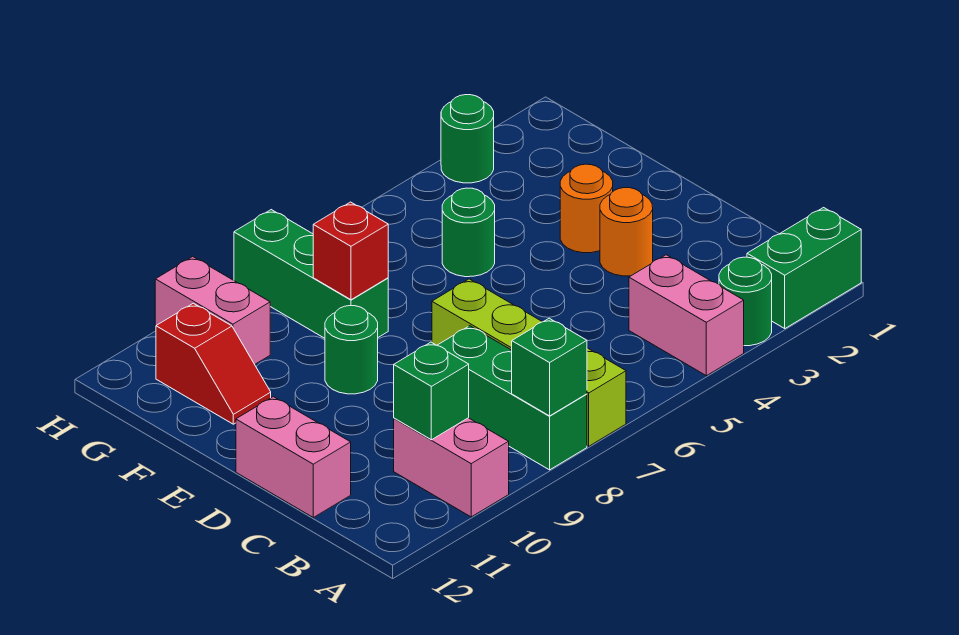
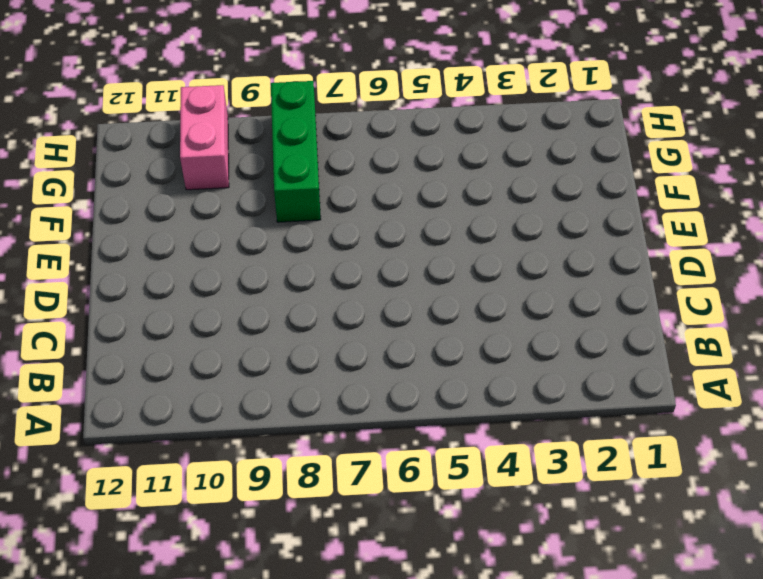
none -> green brick A1:A2 level 1
none -> green round brick A3 level 1
none -> pink brick A4:B4 level 1

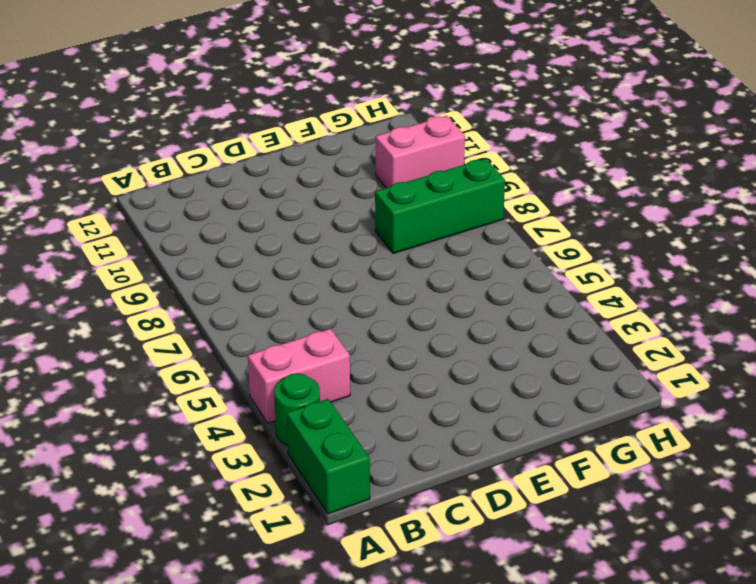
none -> lime brick A7:D7 level 1
none -> green brick A8:C8 level 1
none -> pink brick A10:B10 level 1

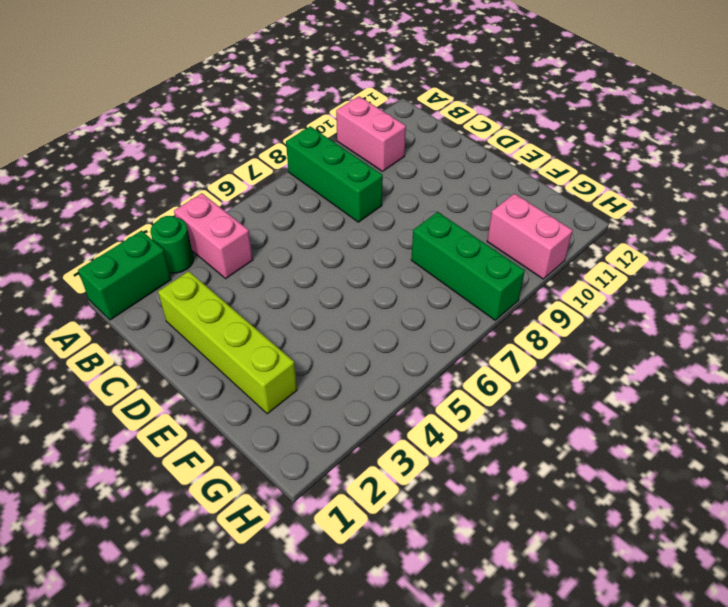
lime brick C2:F2 level 1 -> lime brick A7:D7 level 1
none -> pink brick C12:D12 level 1
none -> orange round brick D3 level 1
none -> orange round brick E3 level 1

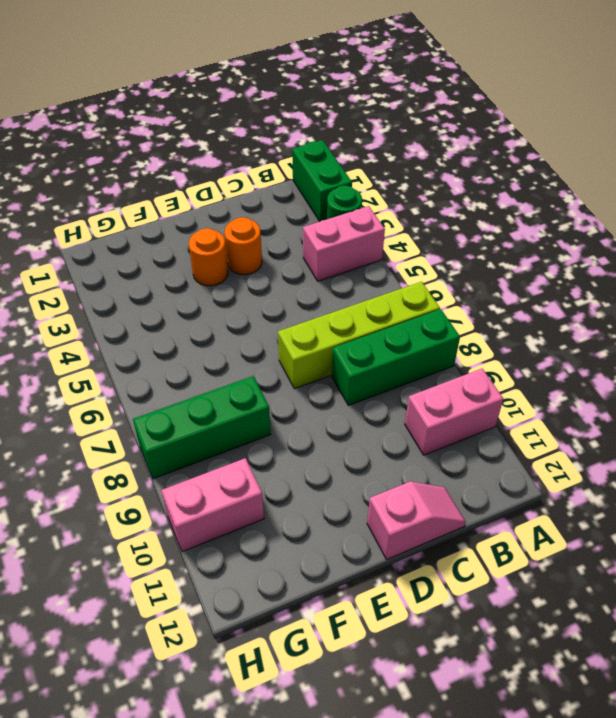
pink slope C12:D12 level 1 top D -> pink brick C12:D12 level 1
none -> green round brick E9 level 1
none -> green round brick F5 level 1
none -> red slope F11:G11 level 1 top G

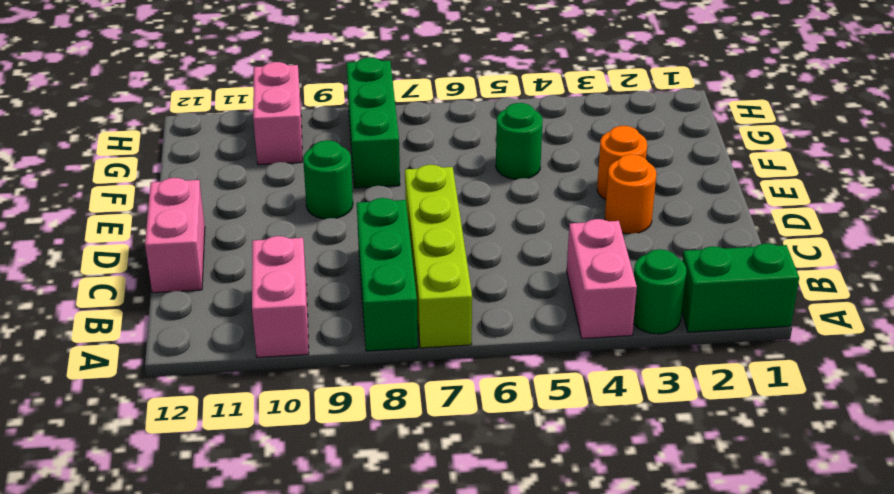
none -> red slope F11:G11 level 1 top G
none -> green round brick H3 level 1
none -> green brick A8 level 2

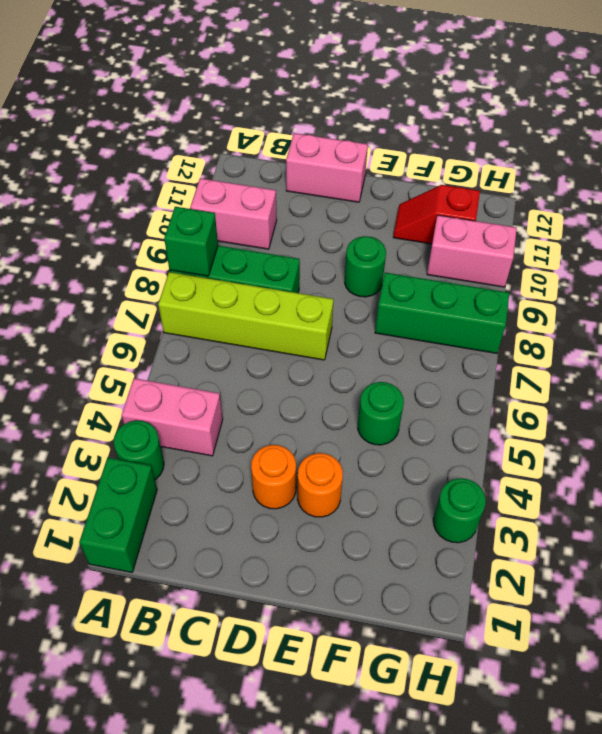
none -> green brick B10 level 2
none -> red brick F8 level 2

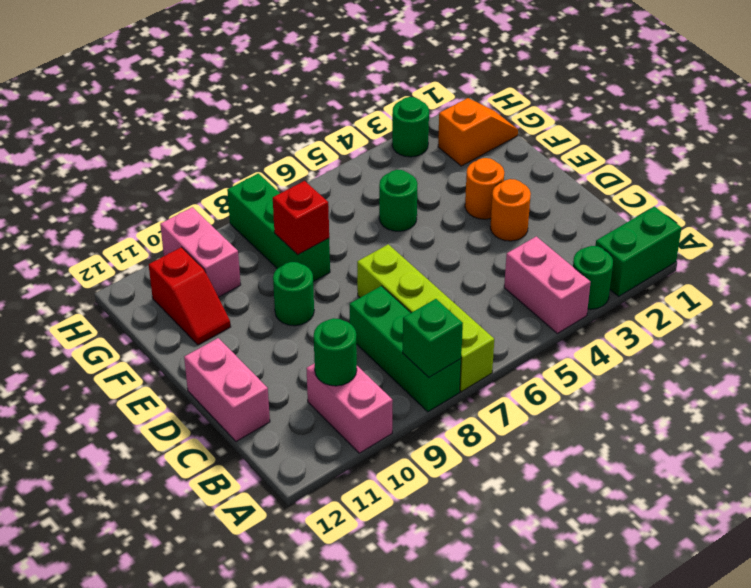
green round brick B10 level 2 -> green brick B10 level 2
orange slope G1:G2 level 1 top 2 -> none

